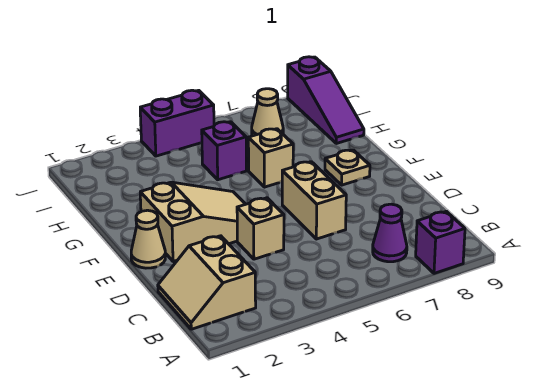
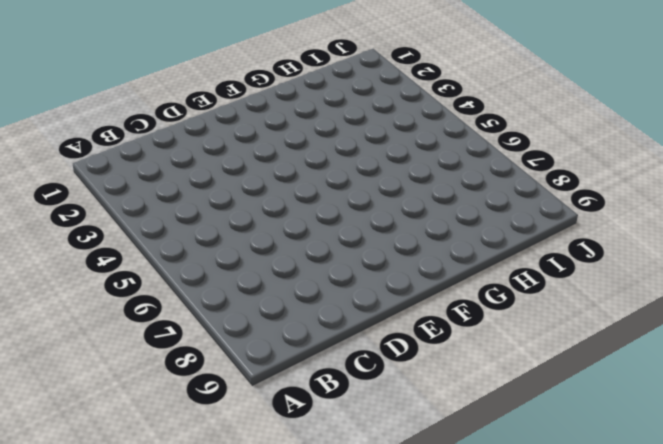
none -> purple brick A8 level 1
none -> tan slope B1:C2 level 1 top 2
none -> purple cone B7 level 1

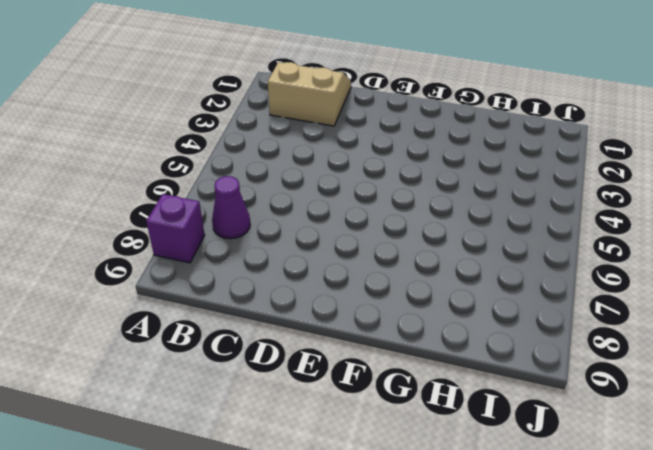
none -> tan brick D4 level 1
none -> tan brick D6:E6 level 1
none -> tan cone E1 level 1

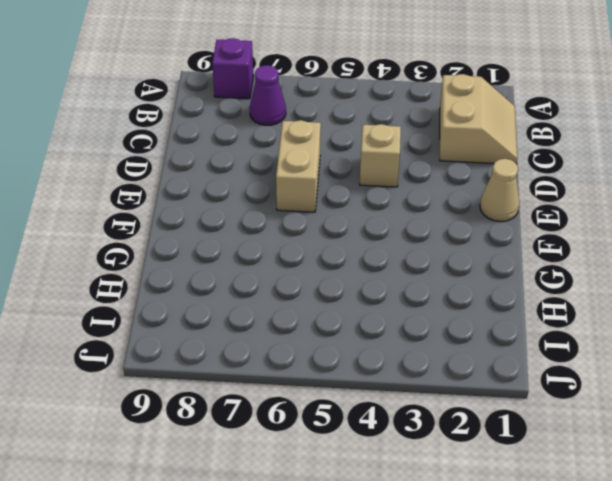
none -> tan slope E2:F4 level 1 top 2
none -> tan plate F8 level 1
none -> tan brick G6 level 1

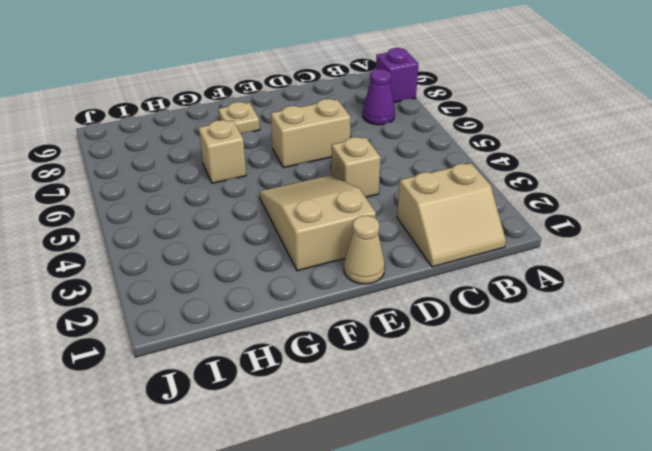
none -> purple brick H5 level 1
none -> purple slope H9:J9 level 1 top J
none -> tan cone I7 level 1

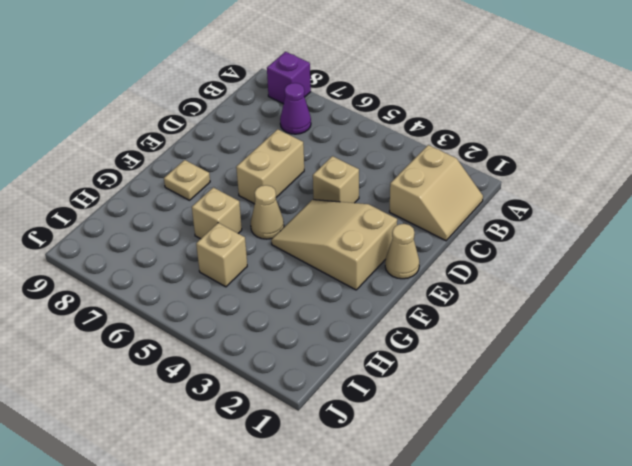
tan cone F5 level 1 -> tan cone I7 level 1
tan brick H5 level 1 -> purple brick H5 level 1
none -> purple slope H9:J9 level 1 top J
none -> purple brick J4:J5 level 1

